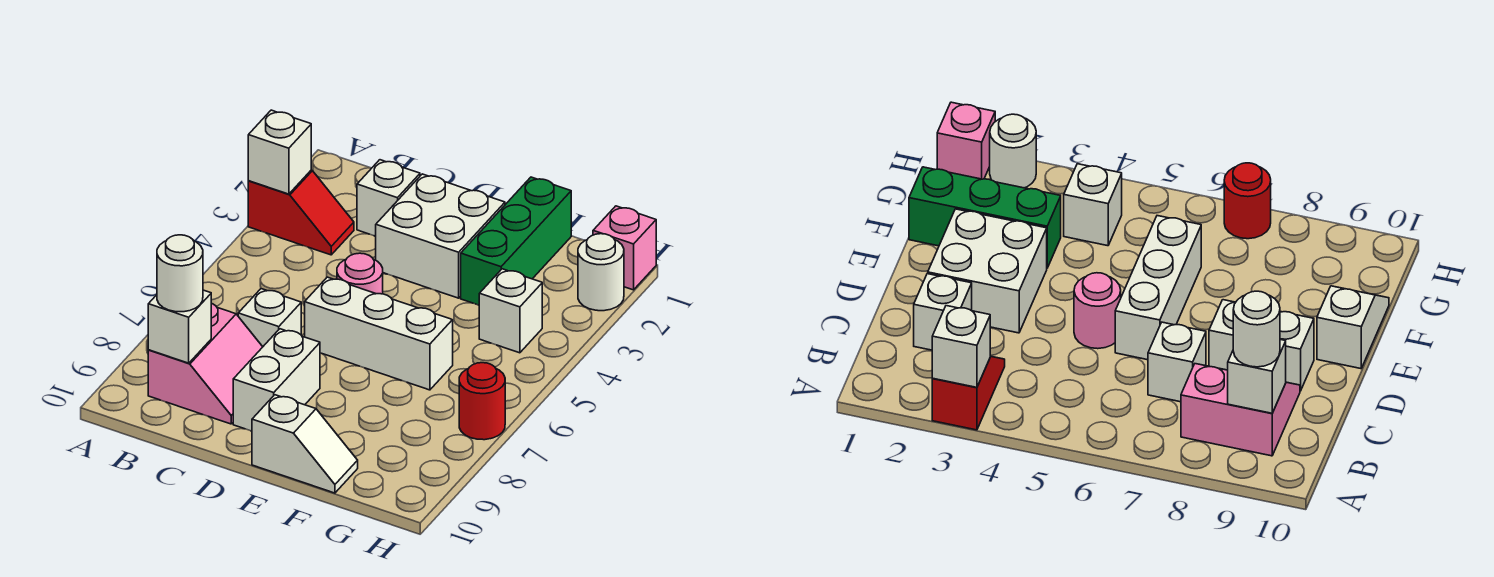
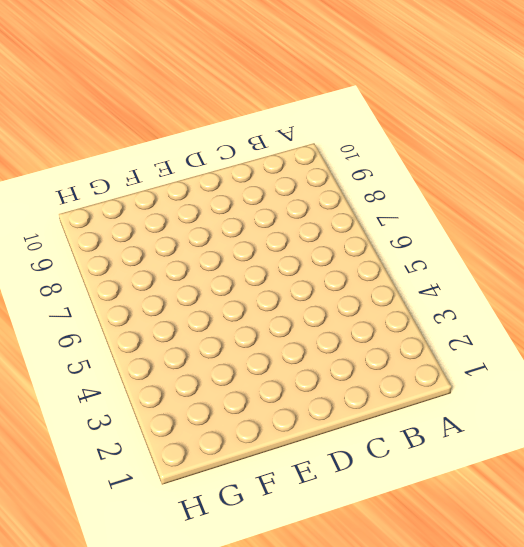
none -> red slope A3:B3 level 1 top A
none -> pink slope B8:C9 level 1 top B
none -> white brick C2 level 1

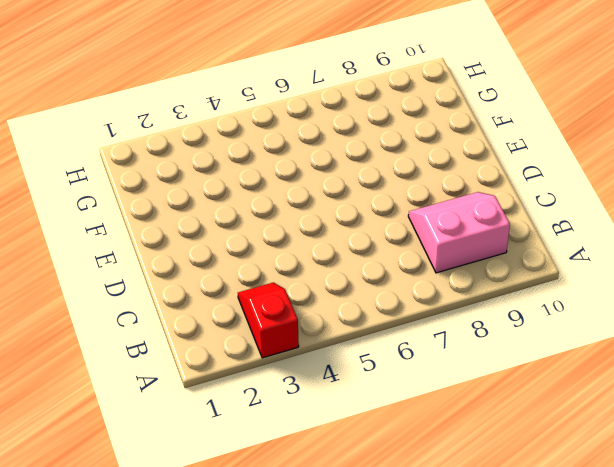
none -> white brick C2 level 1
none -> white brick C7 level 1
none -> white brick D2:E3 level 1

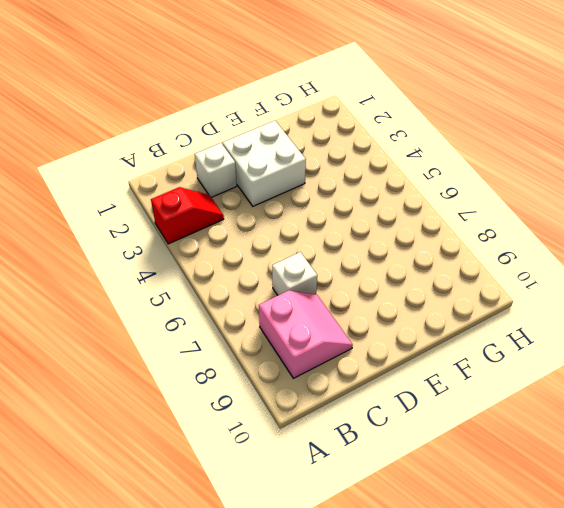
none -> pink round brick D5 level 1
none -> white brick D6:F6 level 1
none -> white brick D8:D9 level 1

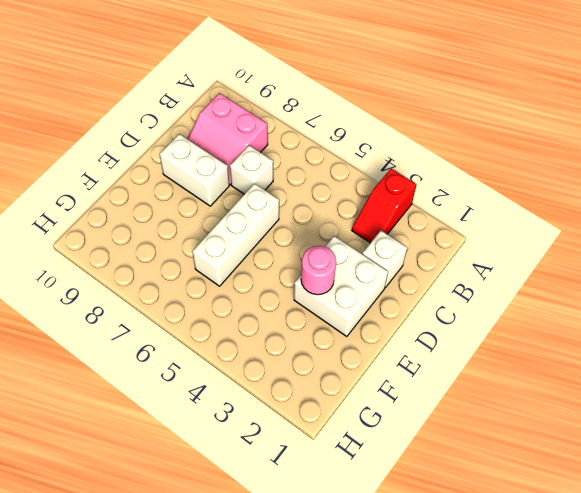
pink round brick E3 level 2 -> pink round brick D5 level 1
none -> white slope E10:F10 level 1 top E
none -> green brick F1:F3 level 1
none -> white brick G4 level 1

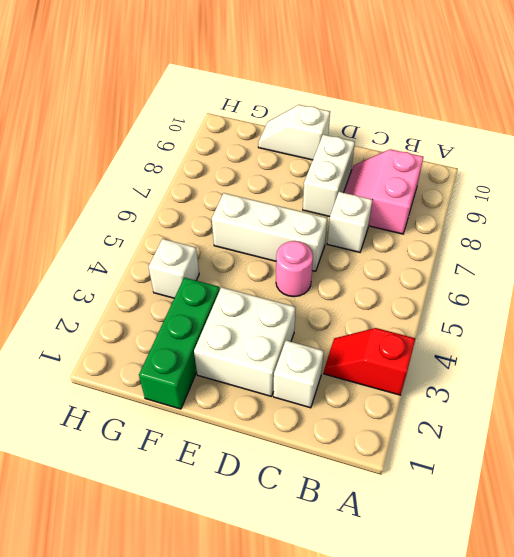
none -> pink brick H1 level 1
none -> white round brick H2 level 1
none -> red round brick H7 level 1

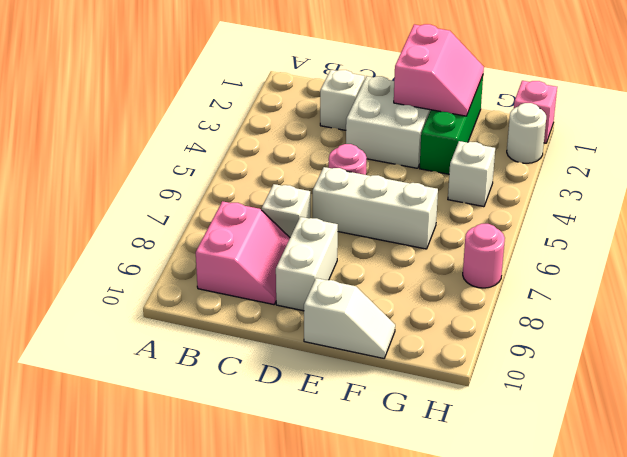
pink slope E1:F2 level 2 top E -> none
pink round brick H7 level 1 -> red round brick H7 level 1
none -> red slope A3:B3 level 1 top A
none -> white brick A3 level 2
none -> white brick B9 level 2

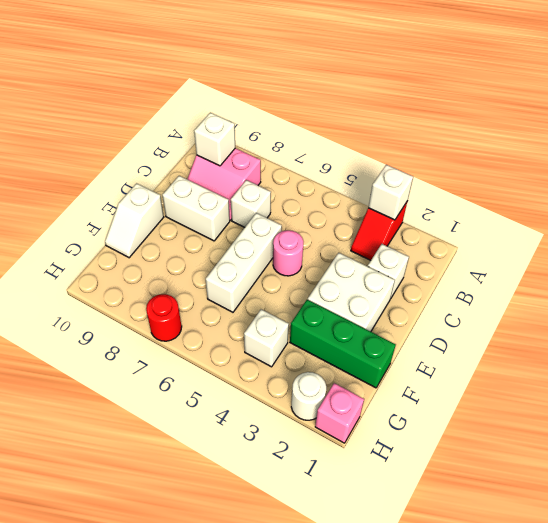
none -> white round brick B9 level 3

